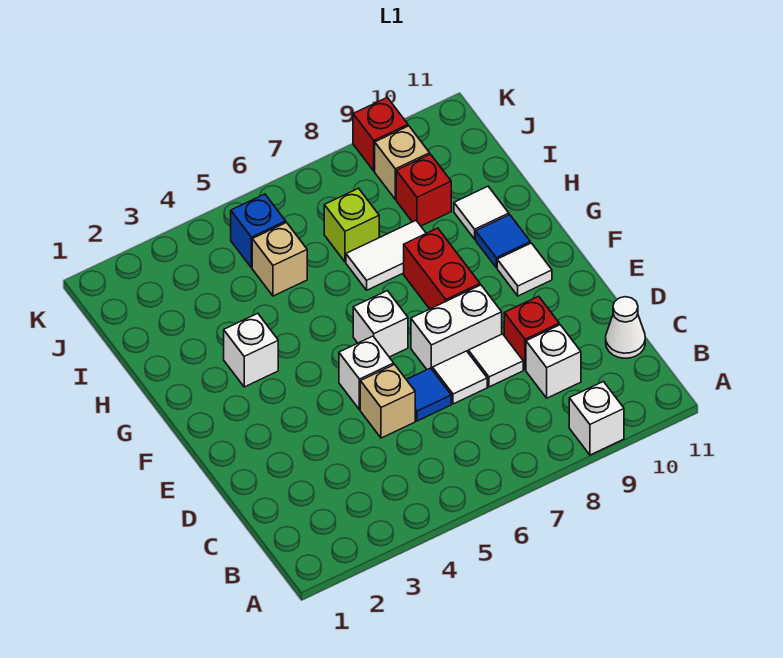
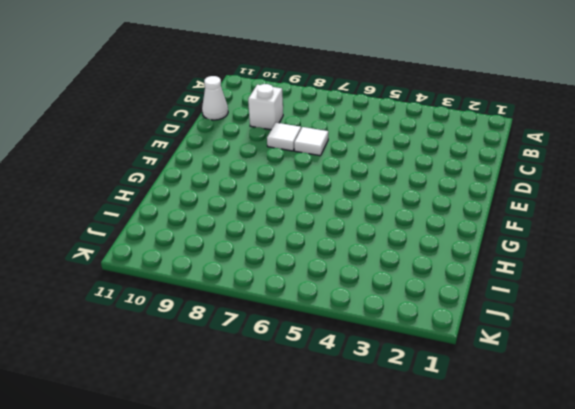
none -> white brick A9 level 1
none -> tan brick D5 level 1
none -> blue tile D6 level 1

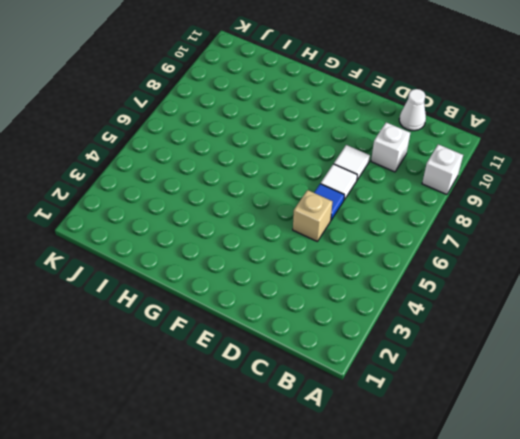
none -> red brick D9 level 1
none -> white brick E5 level 1
none -> white brick E7:E8 level 1

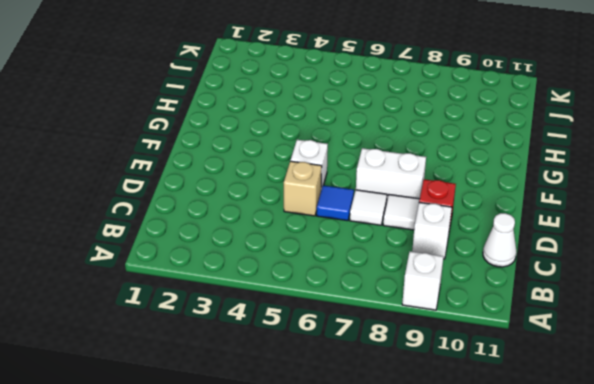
none -> white brick F6 level 1
none -> red brick F8:G8 level 1
none -> white tile F10 level 1

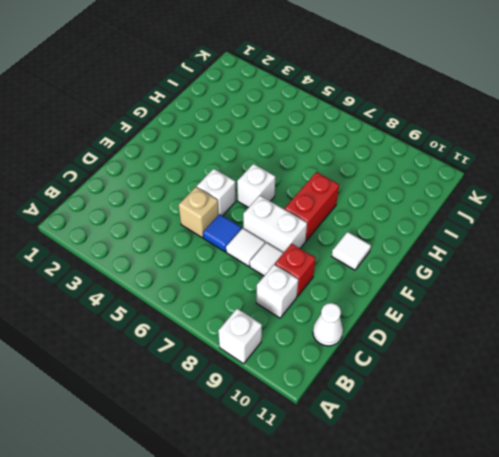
none -> white brick G3 level 1
none -> blue tile G10 level 1
none -> white tile H7:H8 level 1

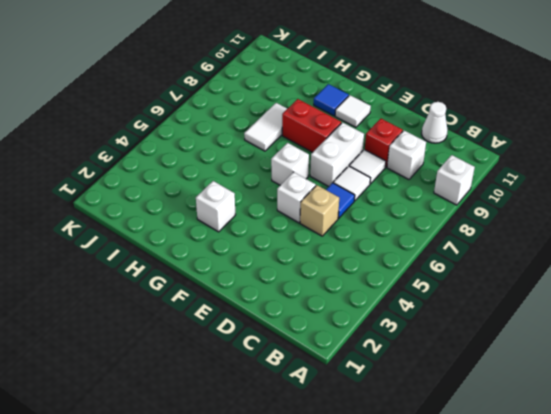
none -> white tile H10 level 1
none -> tan brick I5 level 1
none -> lime brick I7 level 1

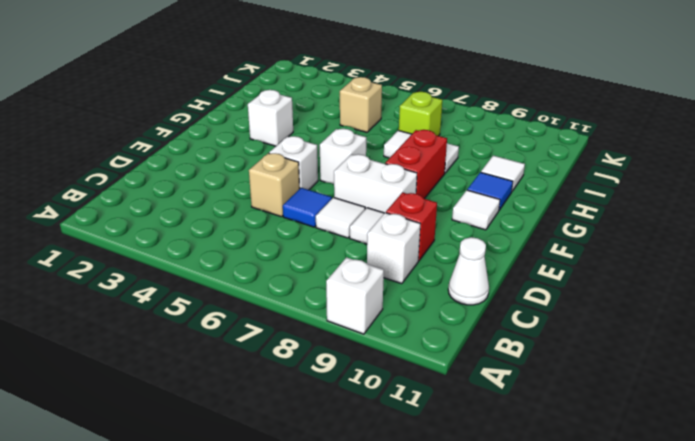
none -> red brick I9 level 1
none -> blue brick J5 level 1
none -> tan brick J9 level 1

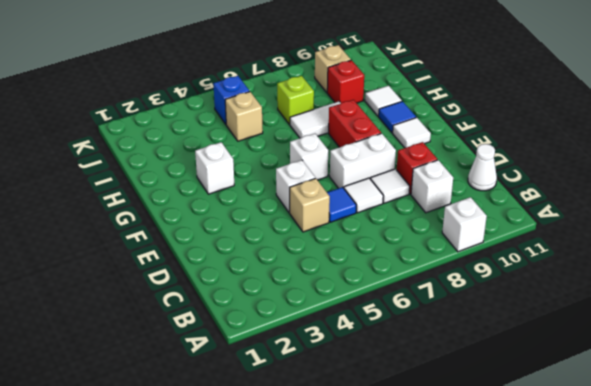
none -> red brick K9 level 1

